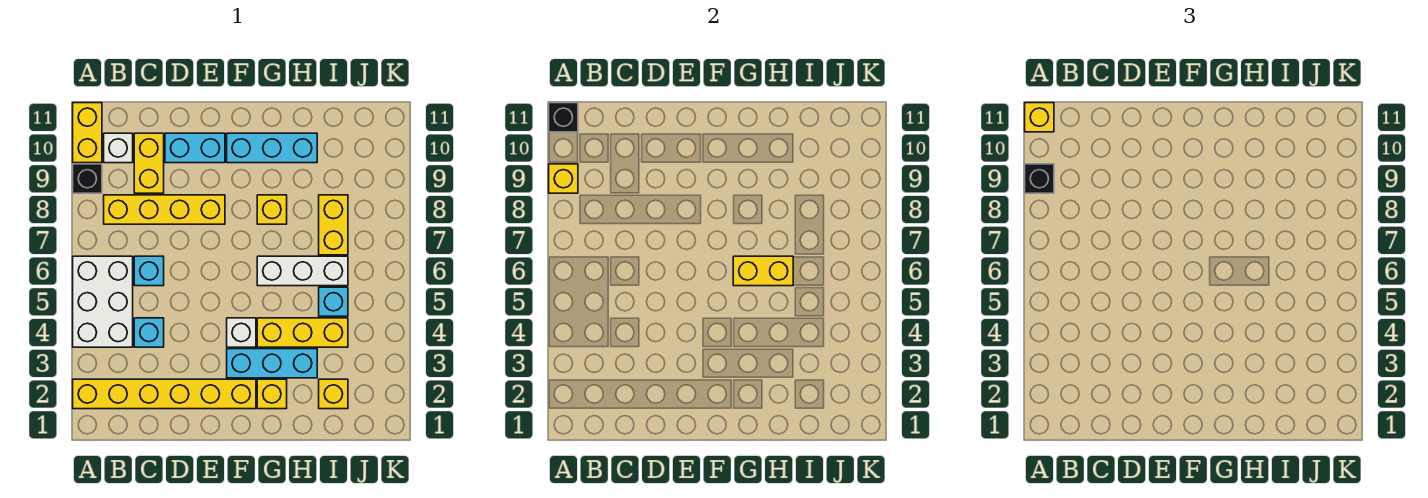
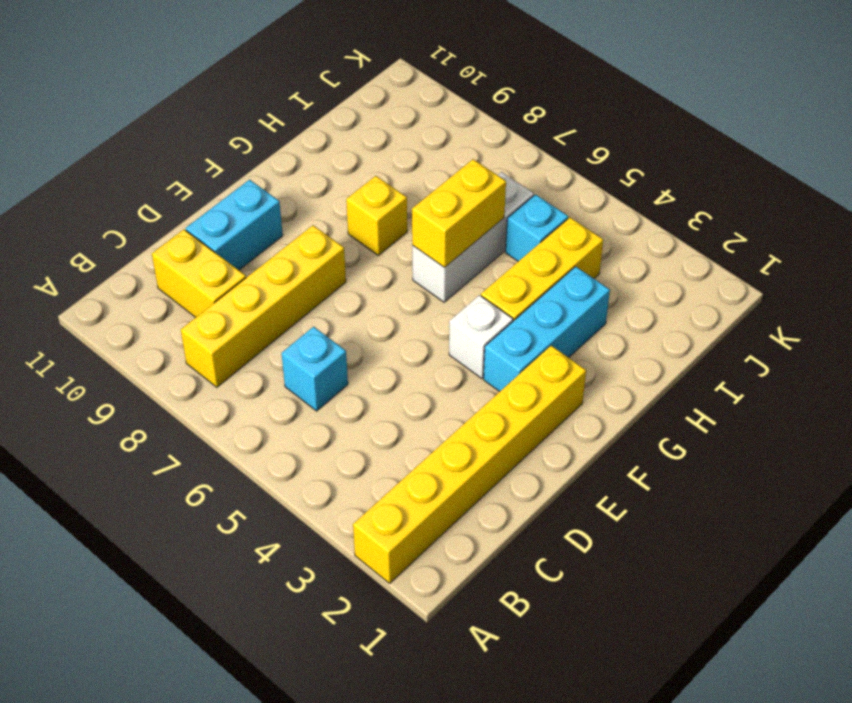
none -> white brick A4:B6 level 1
none -> black brick A9 level 1
none -> yellow brick A10:A11 level 1

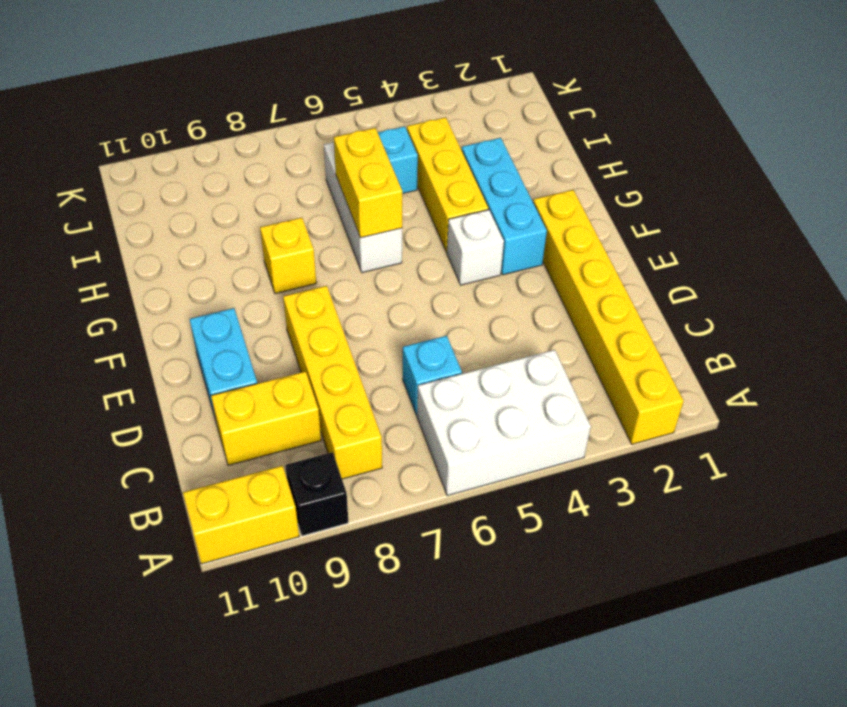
none -> white brick B10 level 1
none -> cyan brick C4 level 1
none -> cyan brick F10:H10 level 1

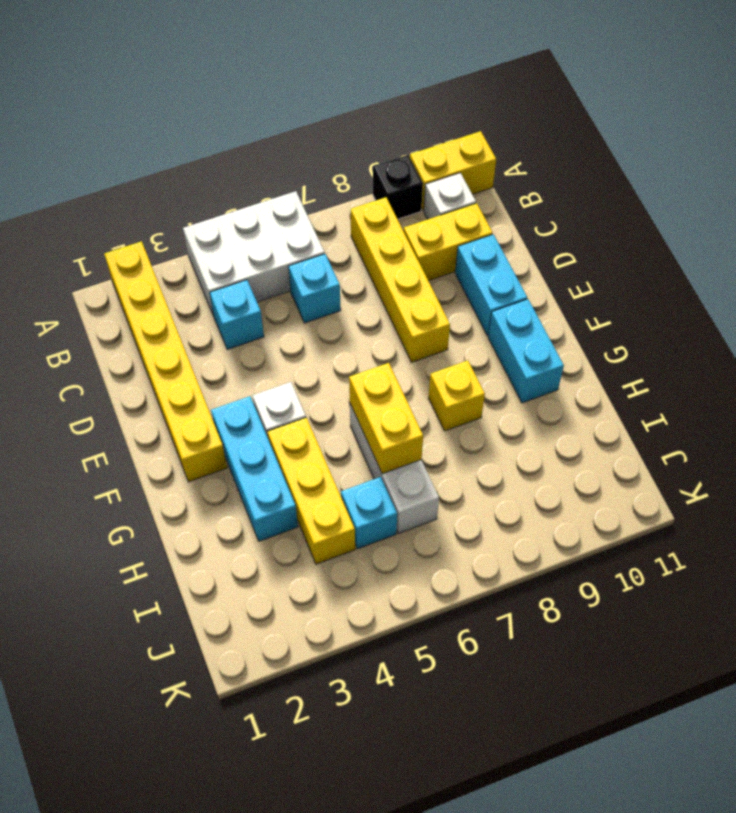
cyan brick F10:G10 level 1 -> cyan brick F10:H10 level 1
none -> yellow brick G2 level 1
none -> yellow brick I2 level 1
none -> yellow brick I7:I8 level 1

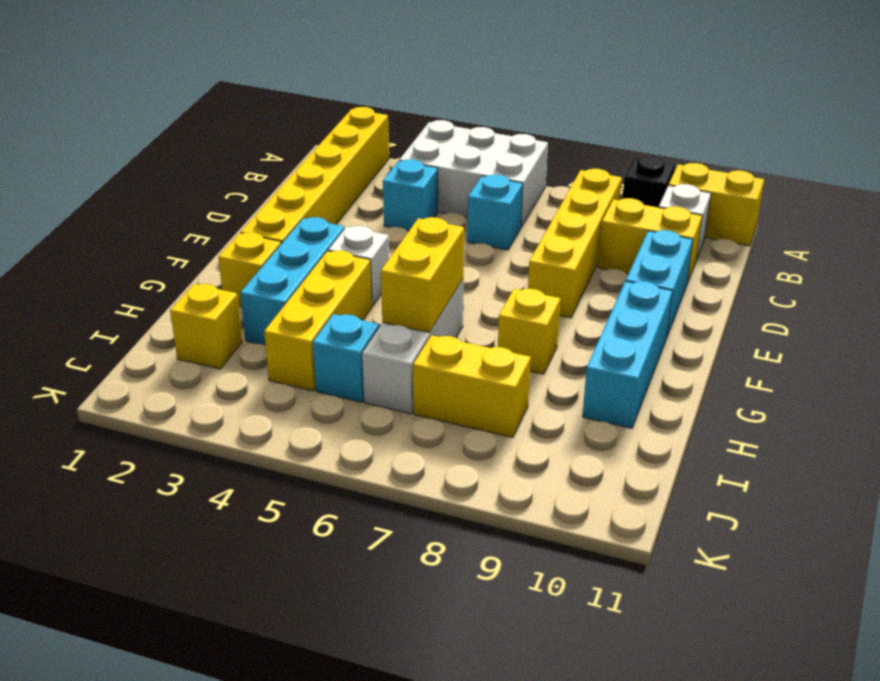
none -> yellow brick A9 level 2
none -> black brick A11 level 2
none -> black brick A9 level 3

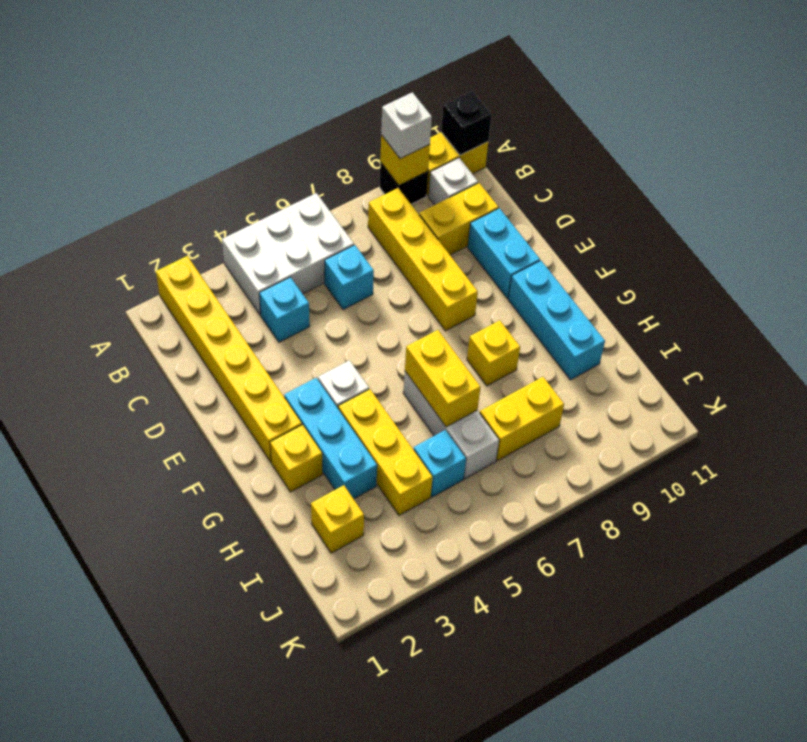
white brick A9 level 3 -> black brick A9 level 3
none -> yellow brick A11 level 3

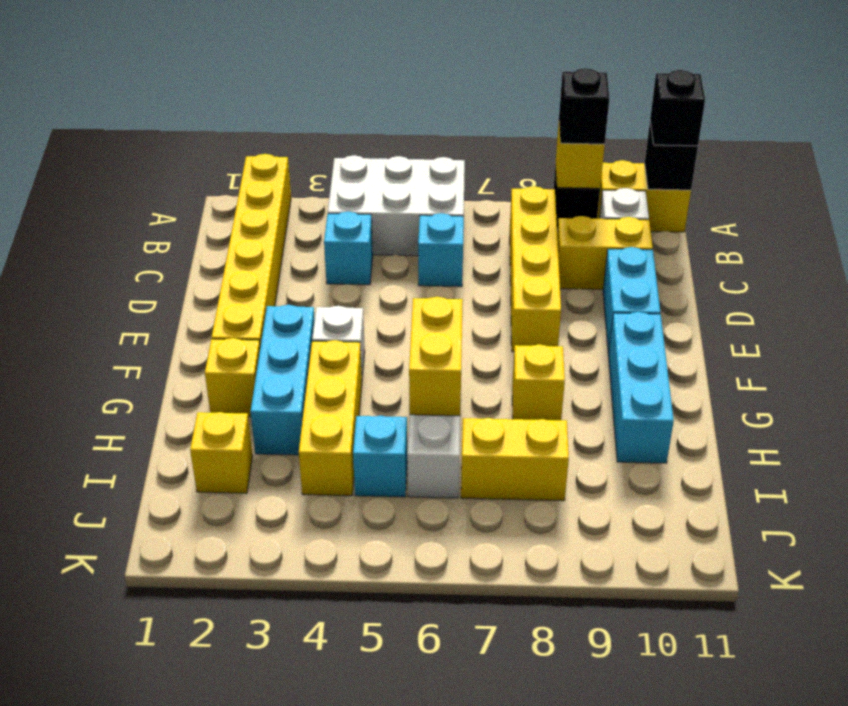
black brick A11 level 3 -> yellow brick A11 level 3

